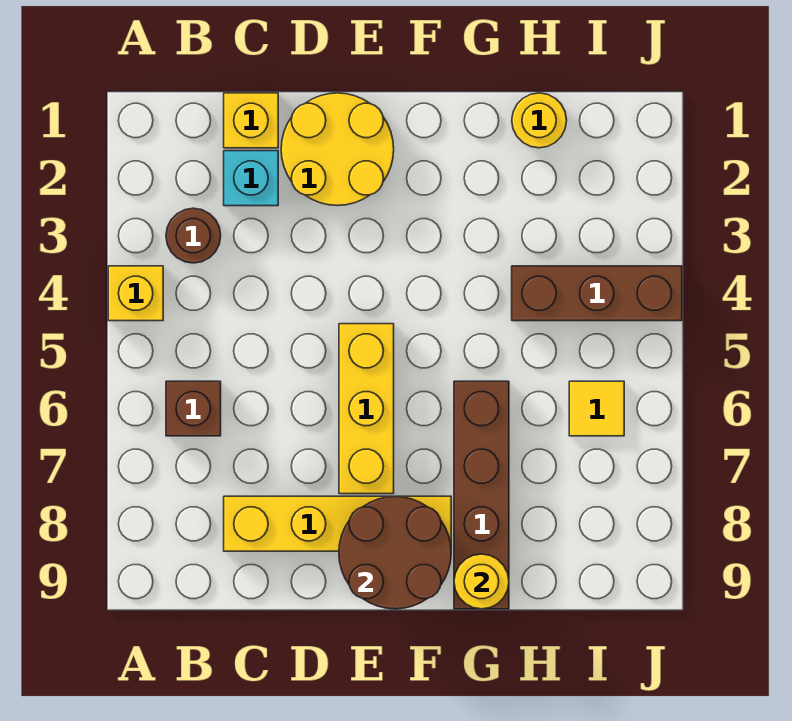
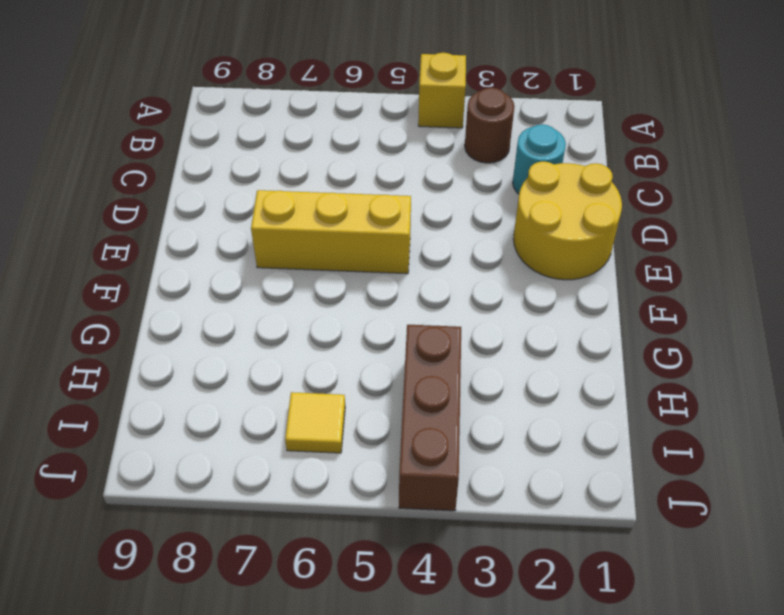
cyan round brick C2 level 1 -> cyan brick C2 level 1
none -> brown brick B6 level 1
none -> yellow brick C1 level 1
none -> yellow brick C8:F8 level 1

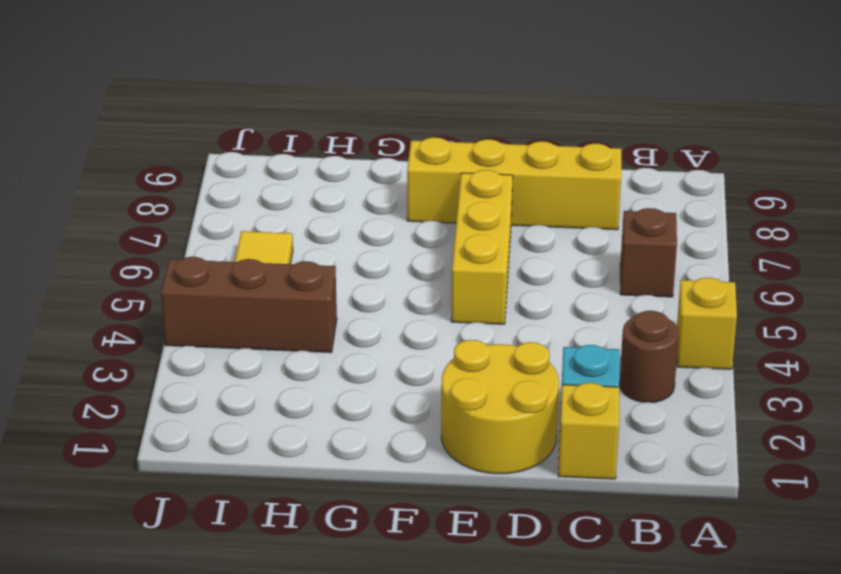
none -> brown brick G6:G9 level 1
none -> yellow round brick H1 level 1
none -> brown round brick E8:F9 level 2

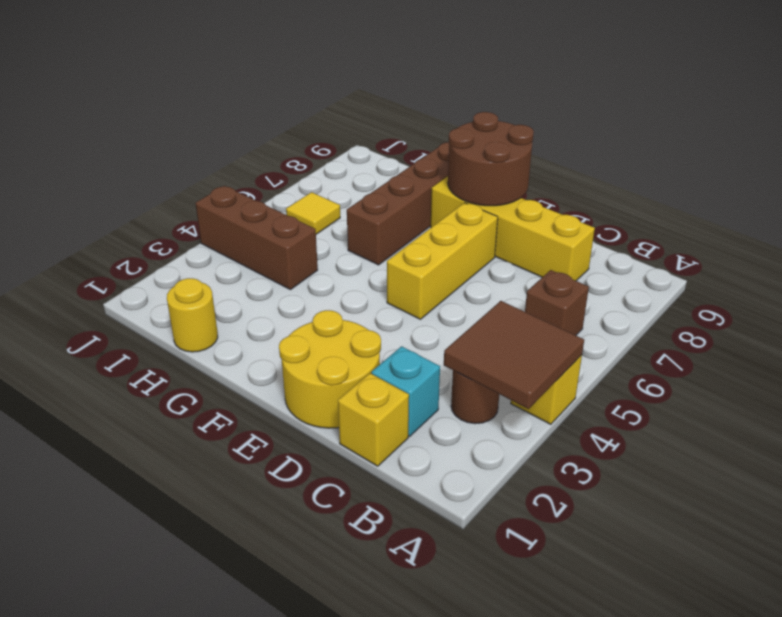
brown tile A3:B4 level 2 -> none
none -> yellow round brick G9 level 2

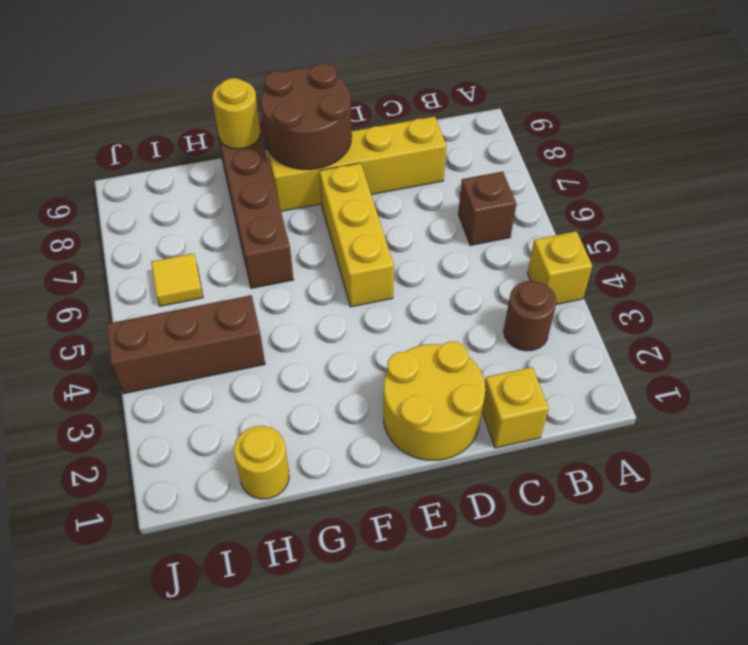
none -> cyan brick C2 level 1

